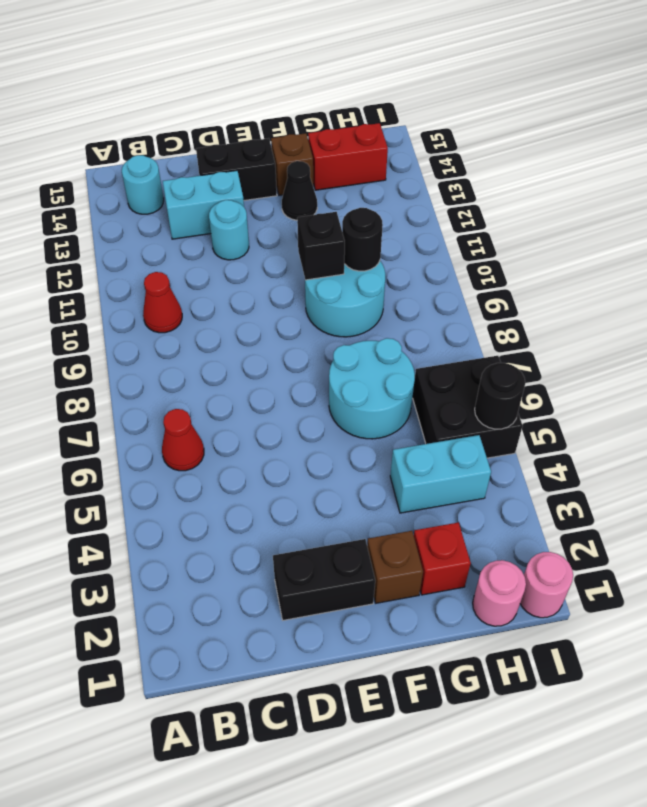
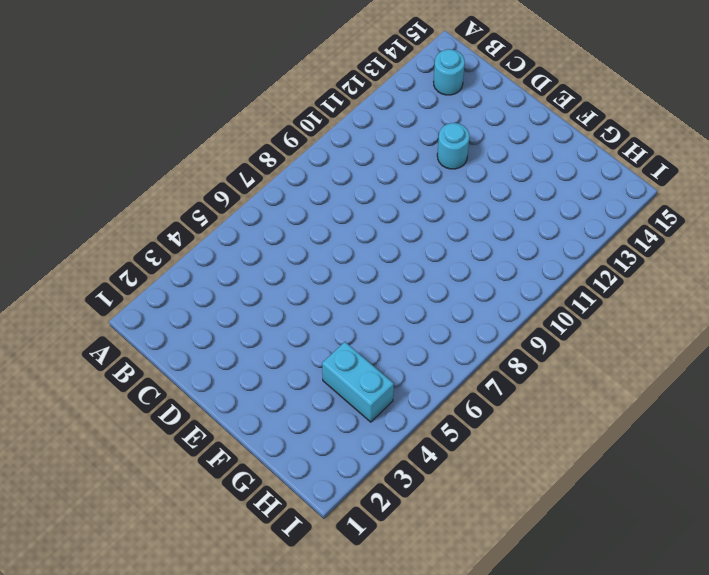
none -> red cone B6 level 1
none -> red cone B10 level 1
none -> cyan brick C13:D13 level 1

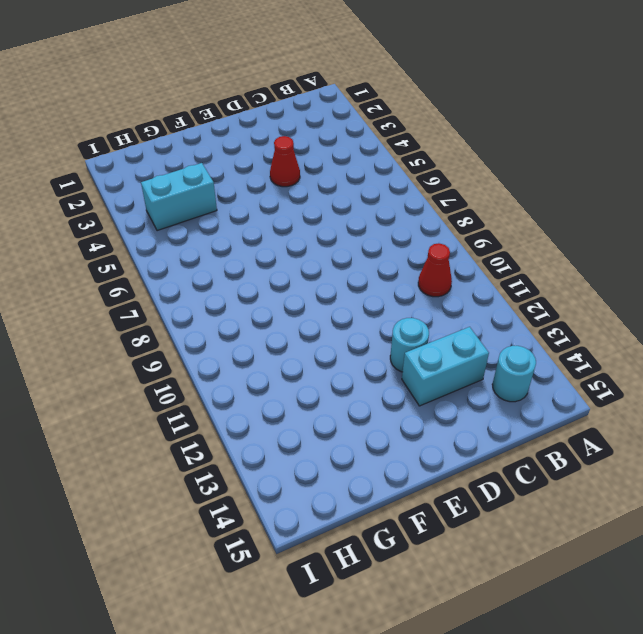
red cone D4 level 1 -> red cone B6 level 1
none -> black brick D2:E2 level 1
none -> black brick D14:E14 level 1
none -> brown brick F2 level 1

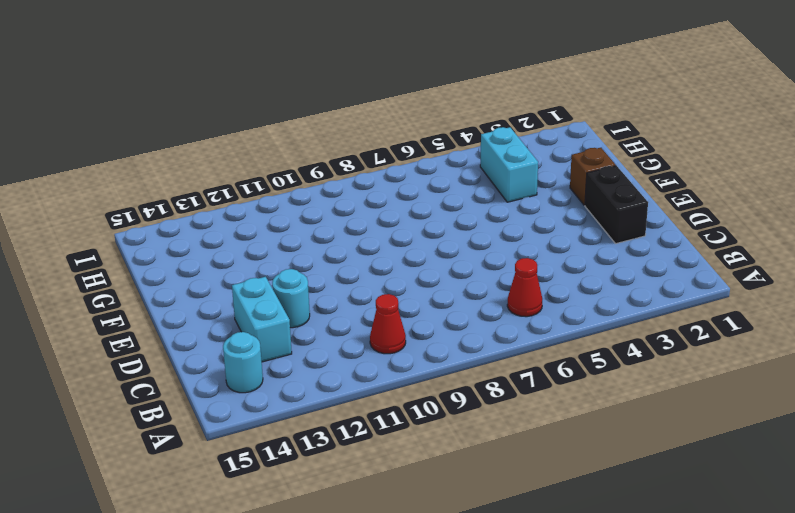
none -> black brick D14:E14 level 1
none -> cyan round brick F6:G7 level 1
none -> cyan round brick F9:G10 level 1

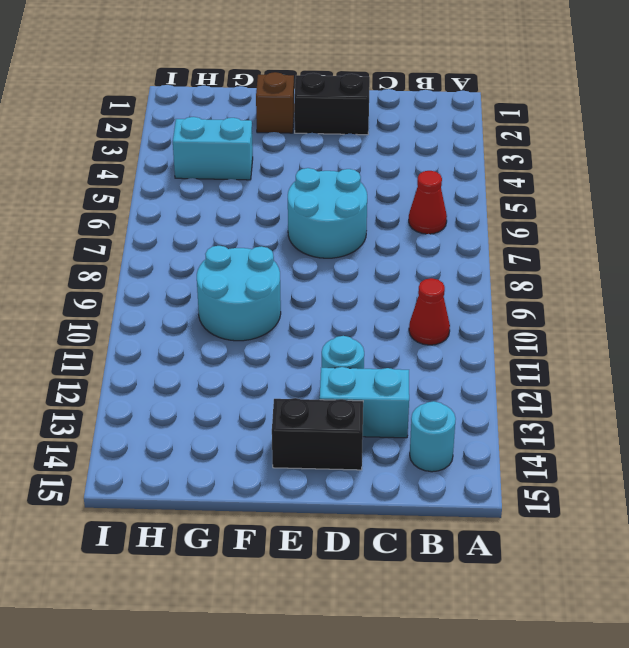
cyan round brick D6:E7 level 1 -> cyan round brick F6:G7 level 1
none -> black cone F13 level 1
none -> brown brick F14 level 1
none -> red brick G2 level 1

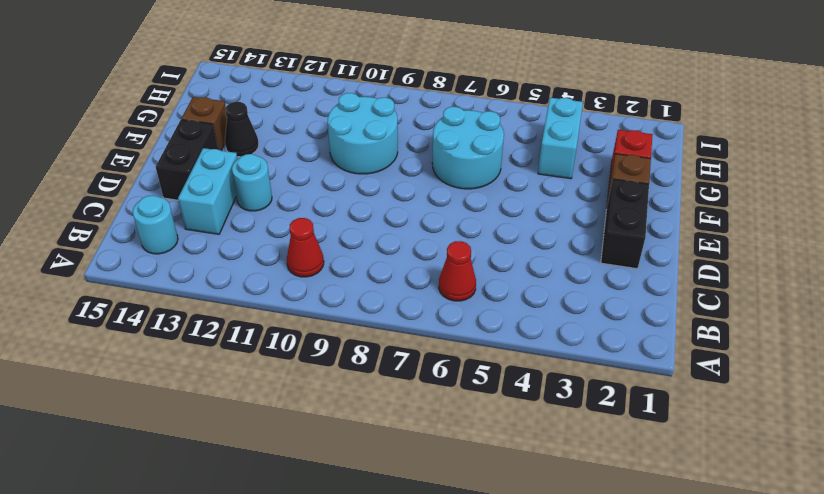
none -> red brick G14:H14 level 1
none -> pink round brick H1 level 1
none -> black brick H5:I6 level 1

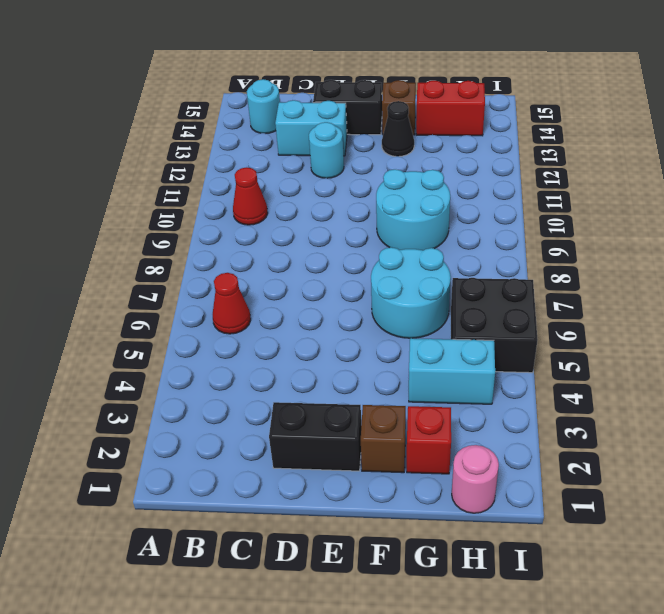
none -> pink round brick I1 level 1
none -> black brick F10 level 2
none -> black round brick G10 level 2

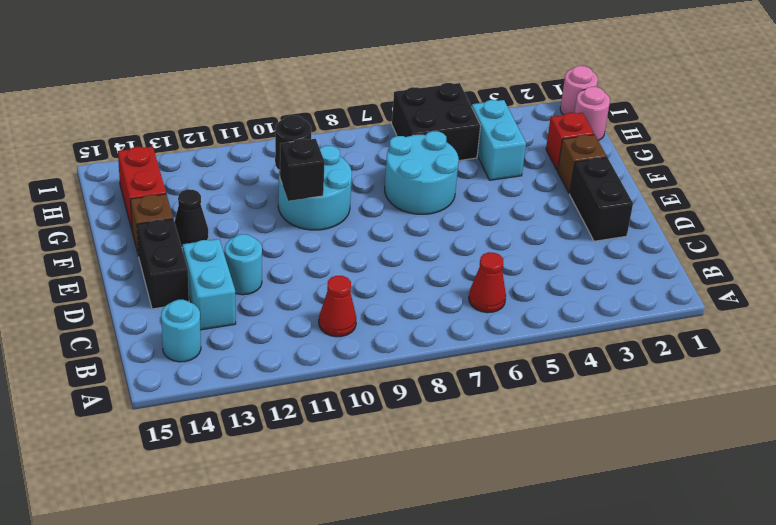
none -> black round brick I5 level 2

